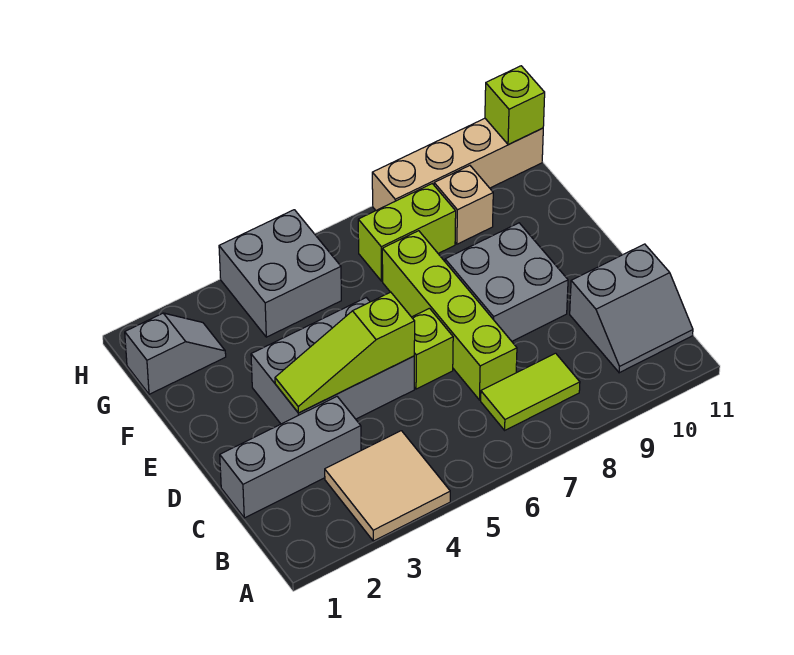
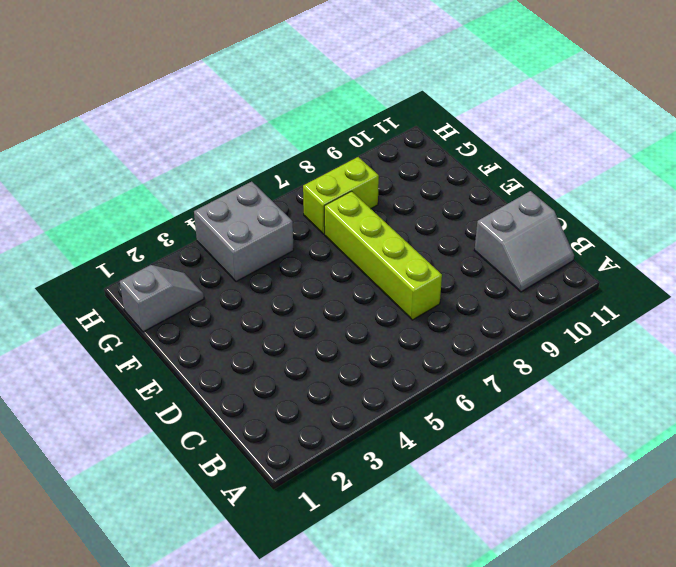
none -> tan tile A3:B4 level 1
none -> lime tile B7:B8 level 1
none -> grey brick C1:C3 level 1

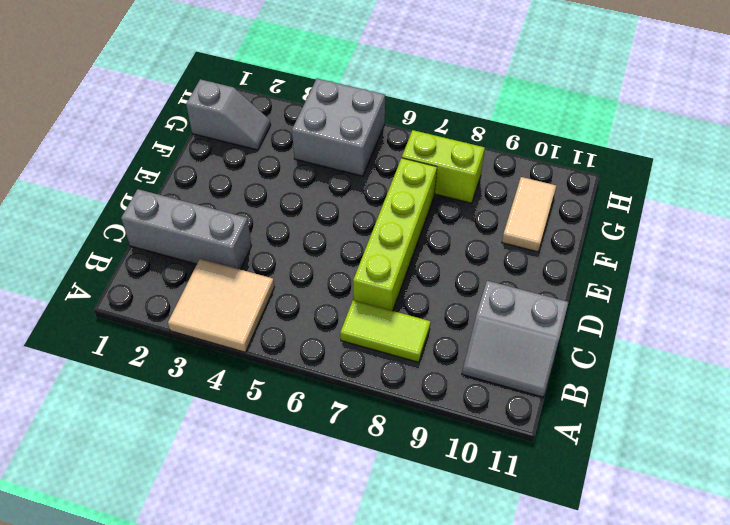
tan tile F10:G10 level 1 -> none
none -> grey brick D3:E5 level 1
none -> lime brick D6 level 1
none -> grey brick D8:E9 level 1

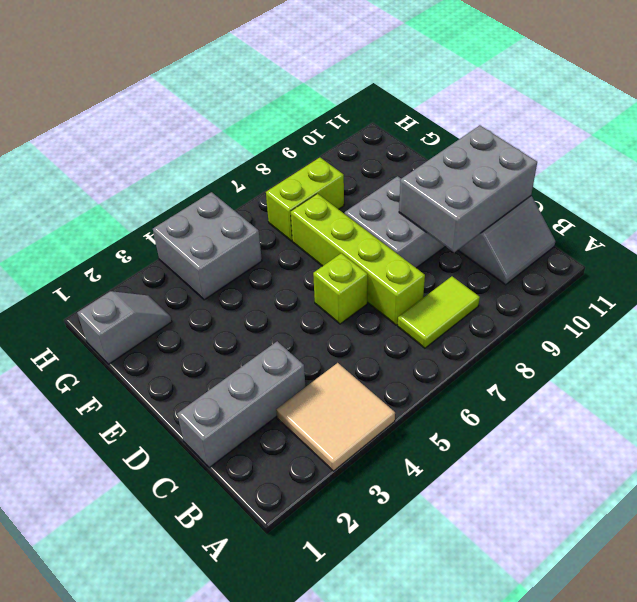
grey brick C9:D11 level 2 -> grey brick D3:E5 level 1
none -> tan brick G9 level 1
none -> tan brick H8:H11 level 1
none -> lime slope D3:D5 level 2 top 5

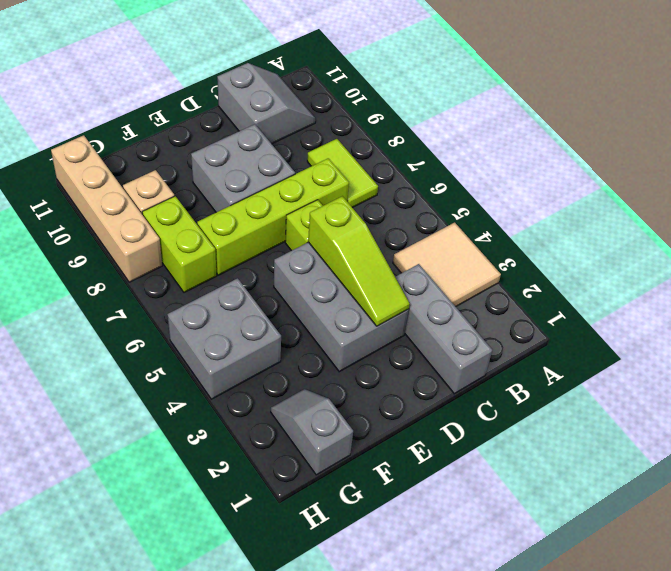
none -> lime brick H11 level 2

